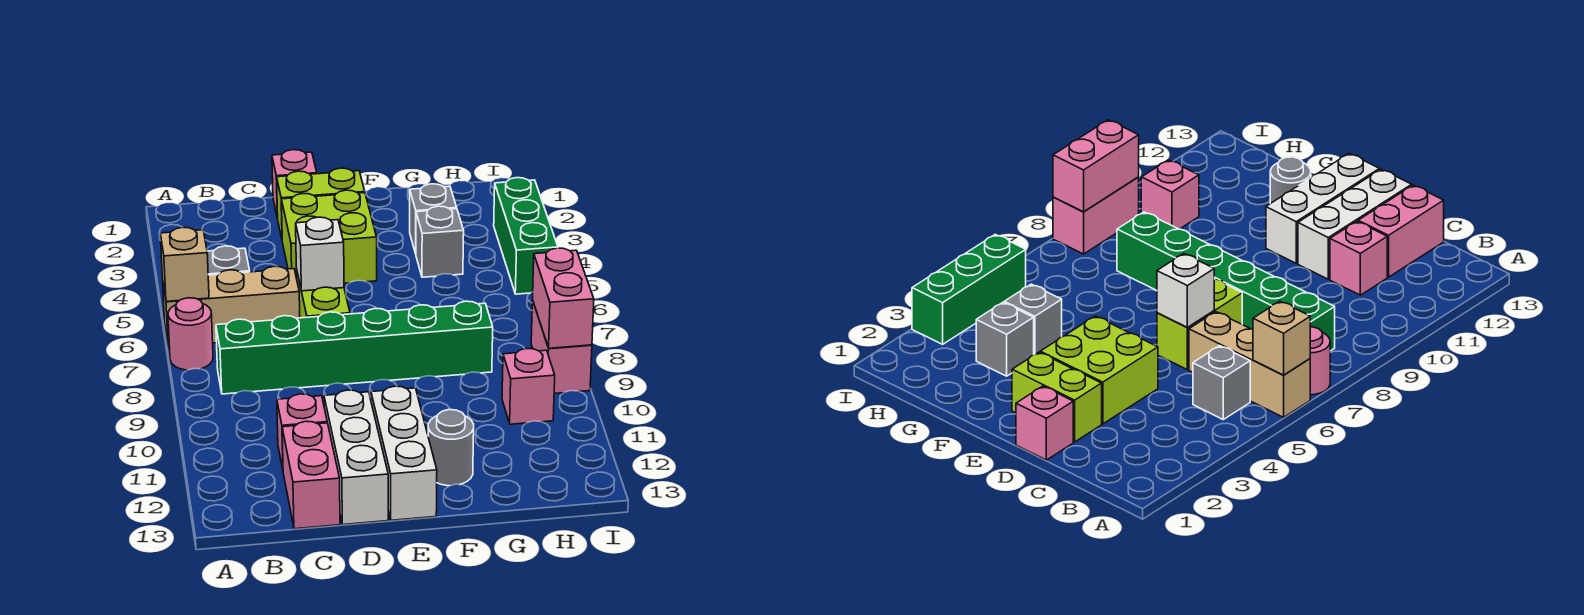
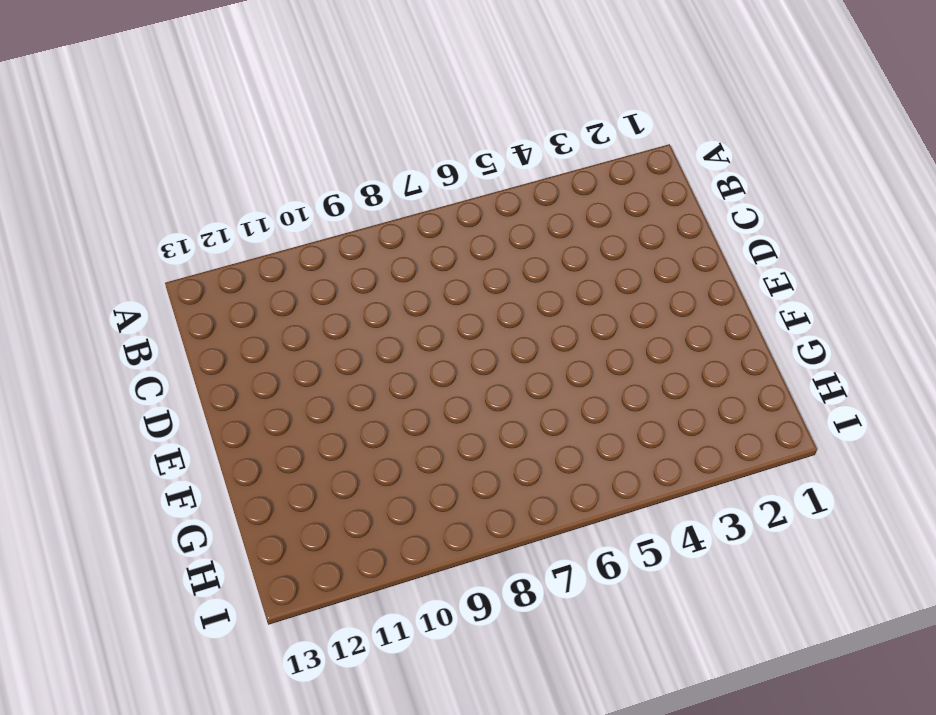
none -> tan brick A6:C6 level 1
none -> pink round brick A7 level 1
none -> grey brick B5 level 1

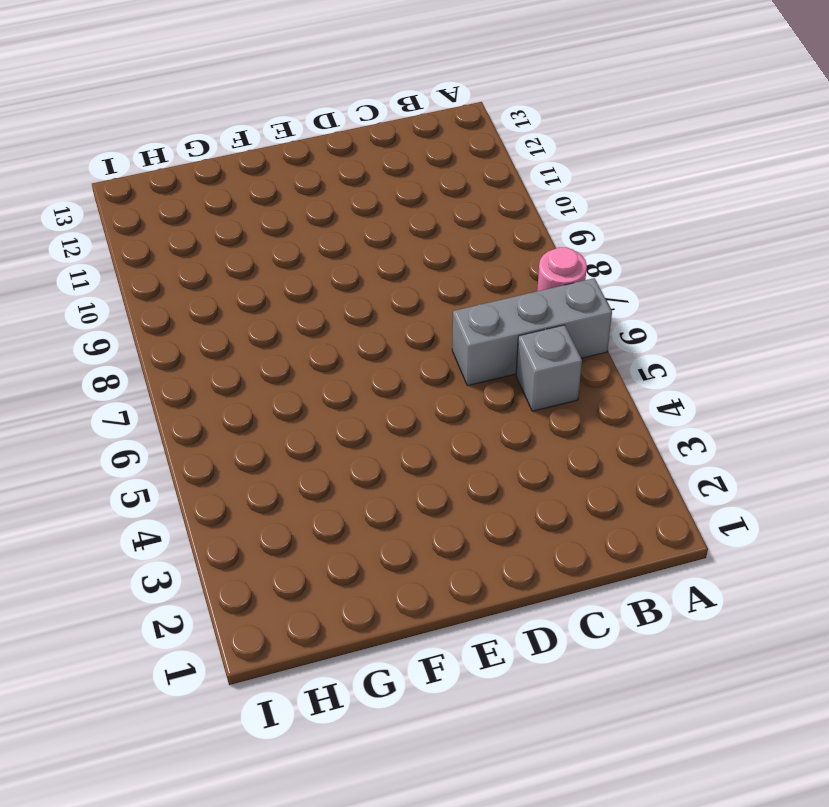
grey brick A6:C6 level 1 -> tan brick A6:C6 level 1
none -> green brick B8:G8 level 1
none -> pink brick C11 level 1
none -> pink brick C12:C13 level 1

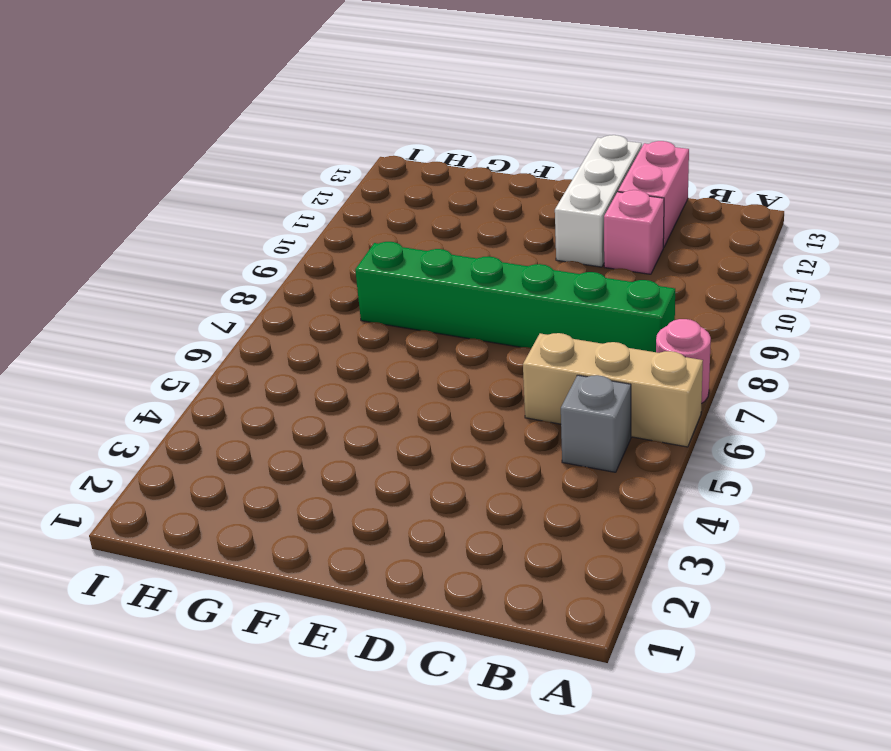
none -> pink brick D1 level 1
none -> lime brick D2:E2 level 1
none -> lime brick D3:E4 level 1

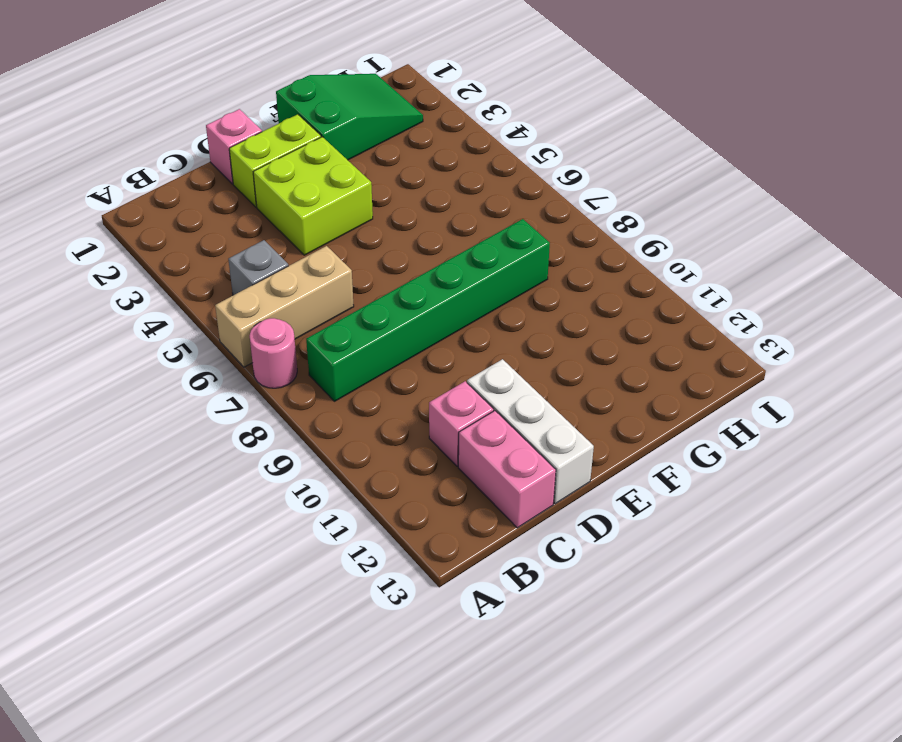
green slope F1:H2 level 1 top F -> none
none -> lime brick D6:D7 level 1
none -> white brick E11:E13 level 1
none -> grey round brick F12 level 1

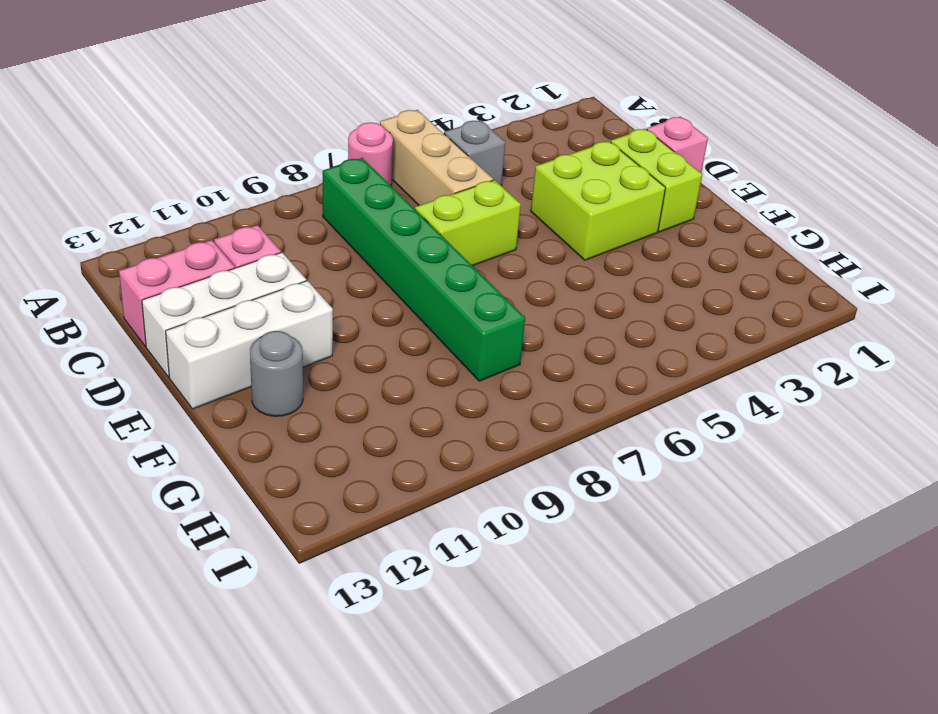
none -> grey brick G3 level 1
none -> grey brick G4 level 1
none -> pink brick H10 level 1

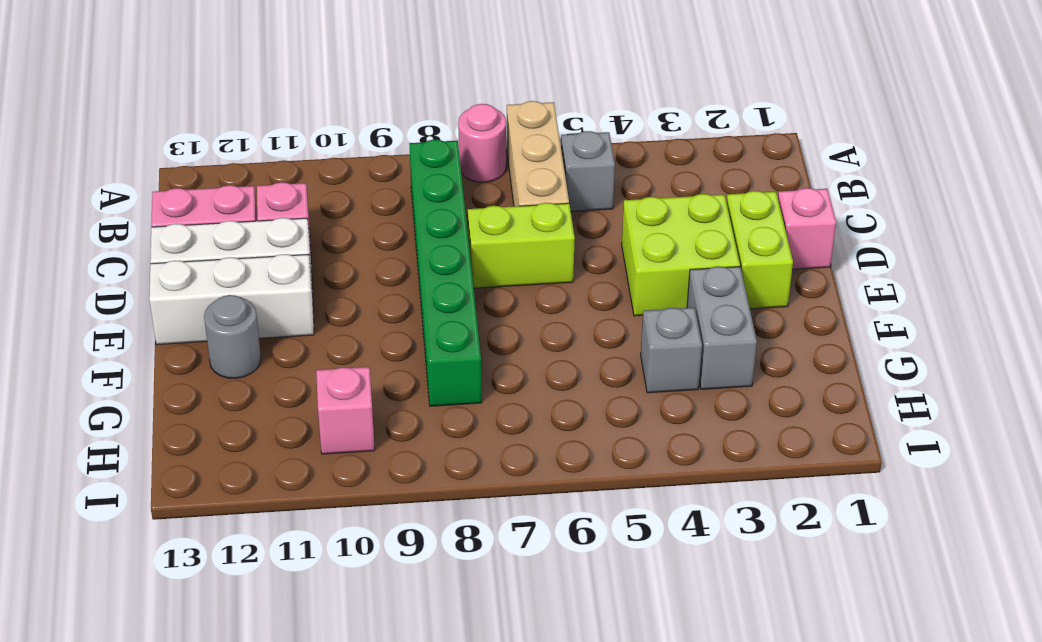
grey brick F3:G3 level 1 -> grey brick G3 level 1
none -> green brick I3:I5 level 1
none -> pink brick I8:I9 level 1
none -> tan brick A6 level 2

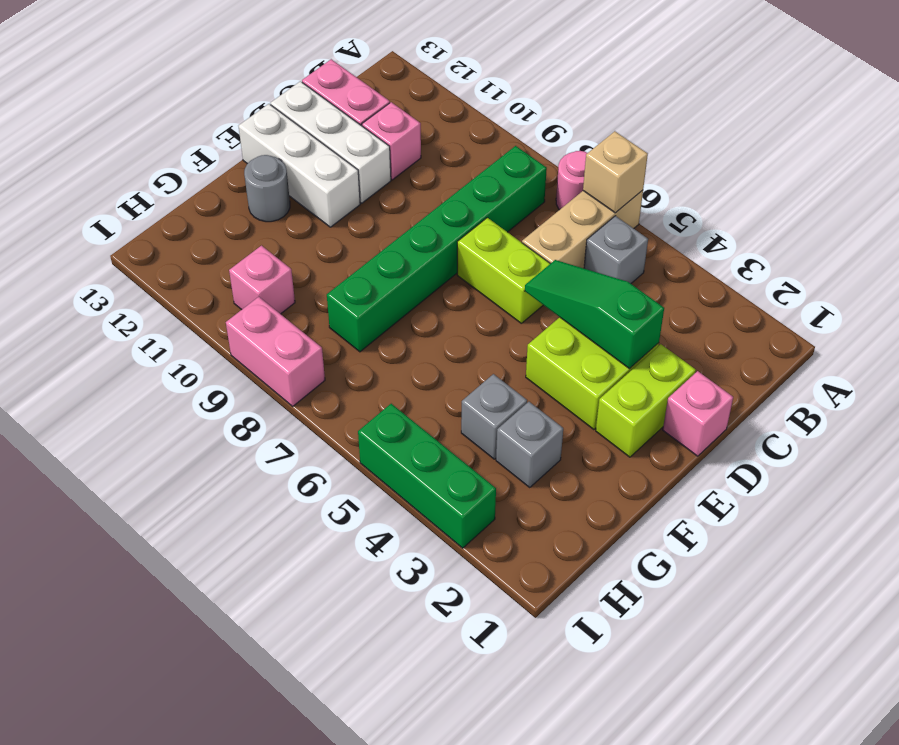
green slope D3:D5 level 2 top 3 -> none
none -> white brick D6 level 2
none -> pink brick I8:I9 level 2

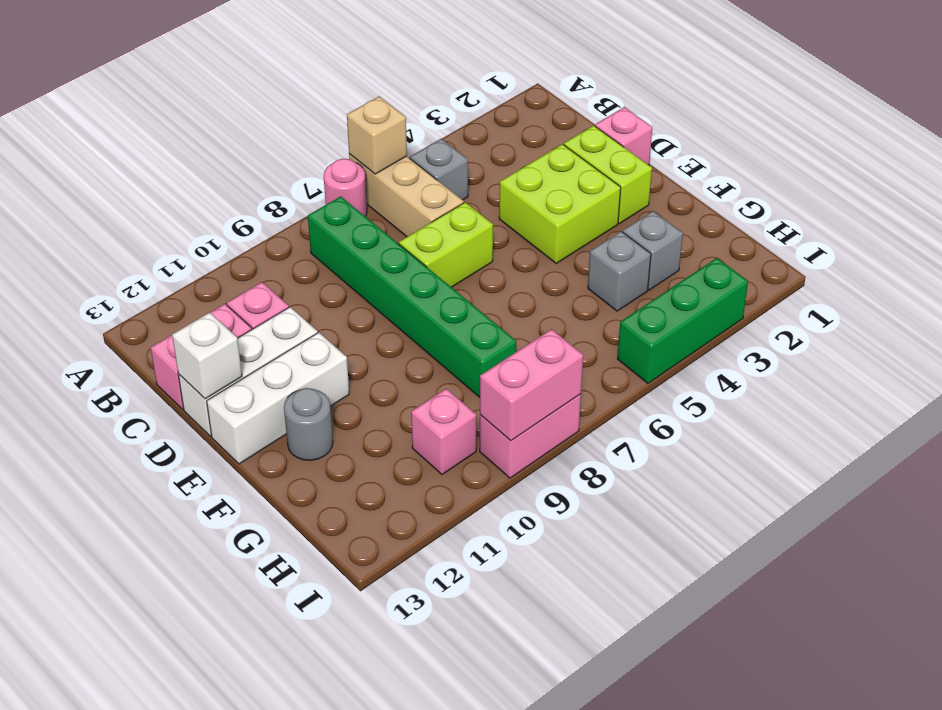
white brick D13 level 2 -> white brick D6 level 2

